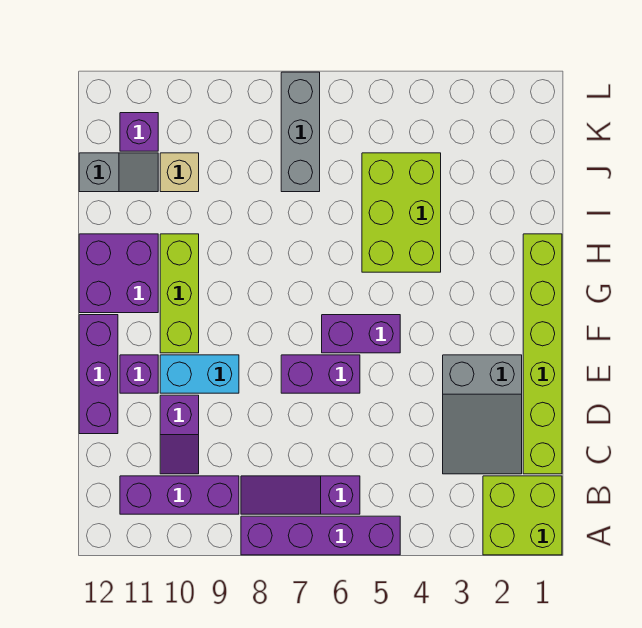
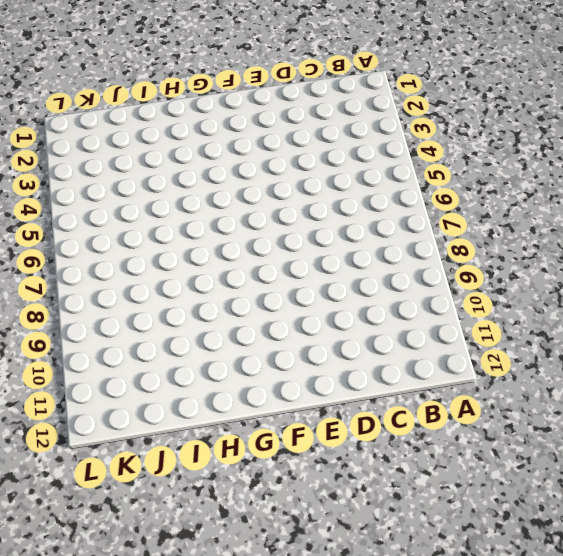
none -> lime brick A1:B2 level 1
none -> purple brick A5:A8 level 1
none -> purple slope B6:B8 level 1 top 6

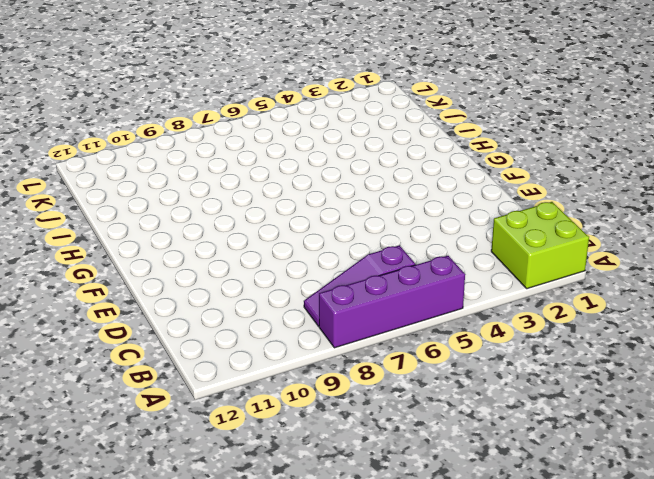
none -> purple brick B9:B11 level 1
none -> lime brick C1:H1 level 1
none -> grey slope C2:E3 level 1 top E

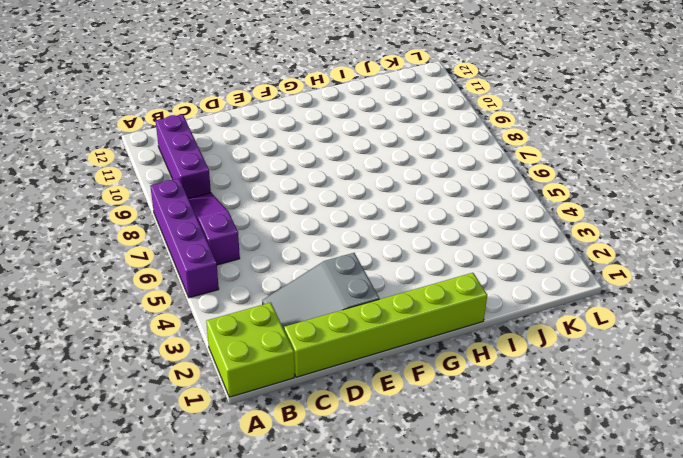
none -> purple slope C10:D10 level 1 top D
none -> purple brick D12:F12 level 1
none -> purple brick E6:E7 level 1

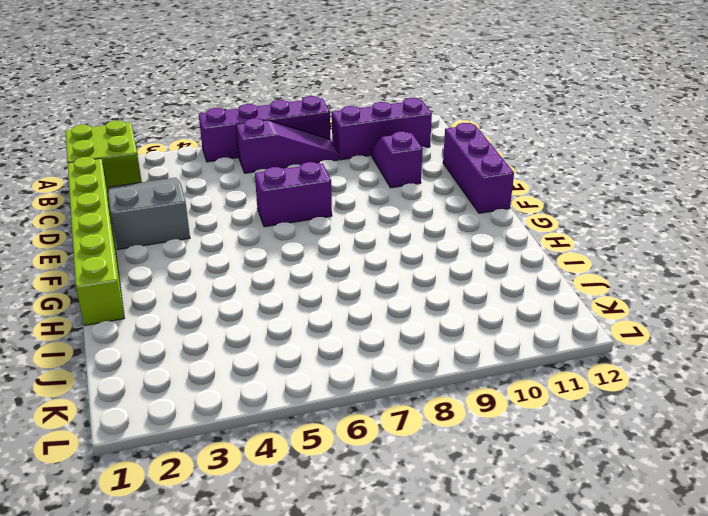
none -> cyan brick E9:E10 level 1
none -> purple brick E11 level 1
none -> purple brick F5:F6 level 1

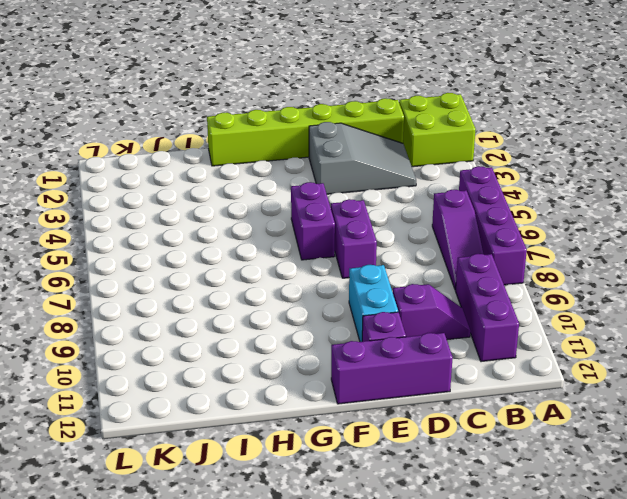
none -> lime brick F10:H10 level 1
none -> purple brick G11:H12 level 1
none -> lime brick H4:J5 level 1

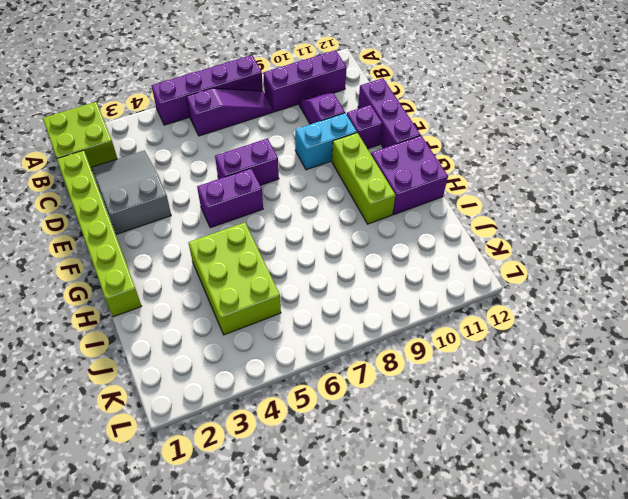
none -> grey brick J7:L7 level 1
none -> tan brick J10 level 1
none -> grey slope J11:J12 level 1 top 12

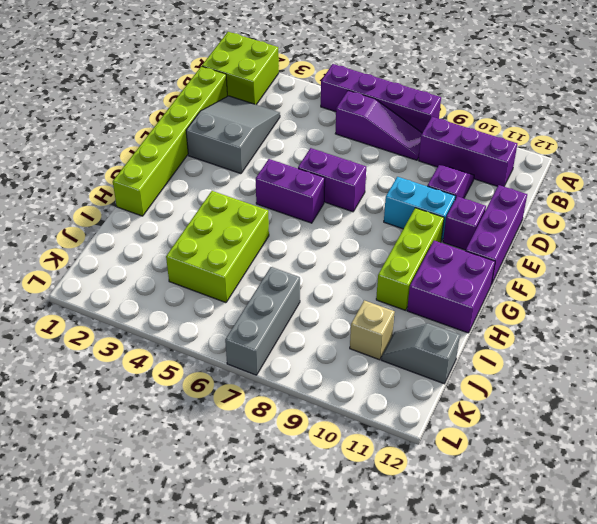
none -> purple brick K11 level 1

